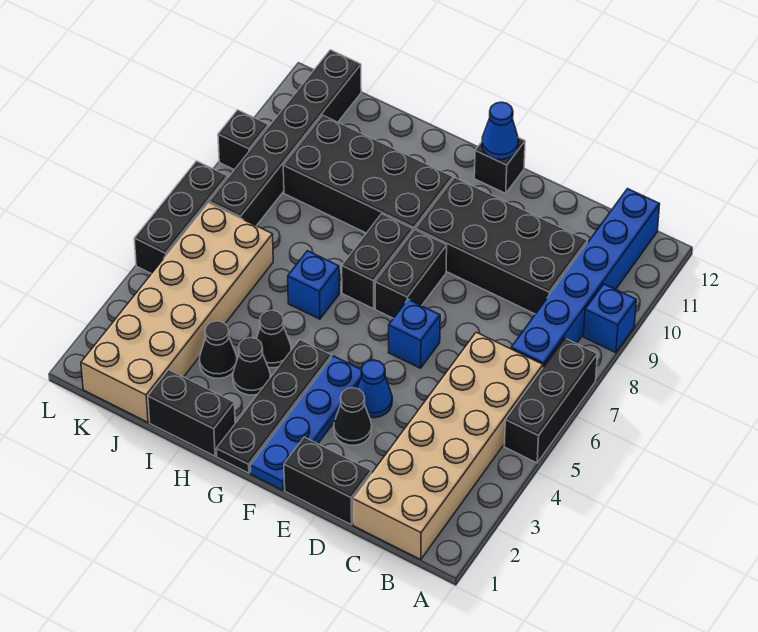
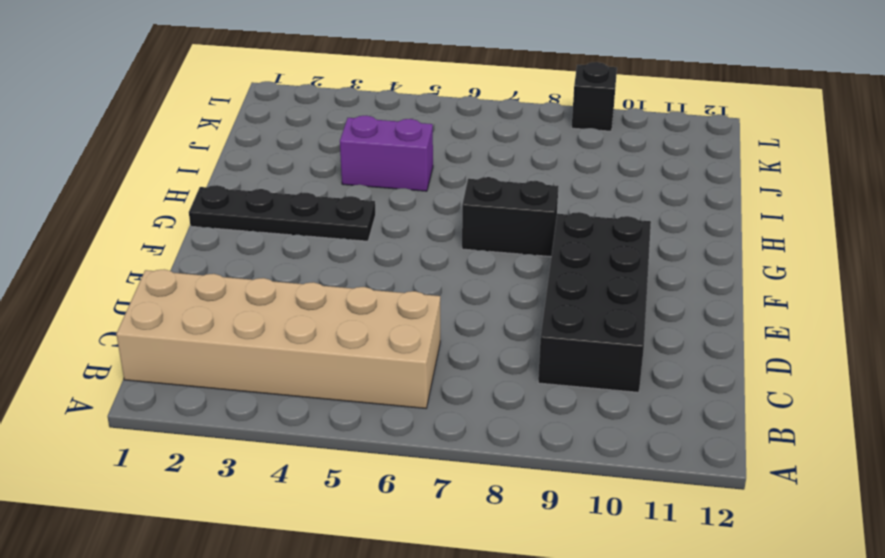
purple brick I4:I5 level 1 -> none
none -> black brick A5:A7 level 1
none -> blue brick A9 level 1
none -> blue brick B7:B12 level 1

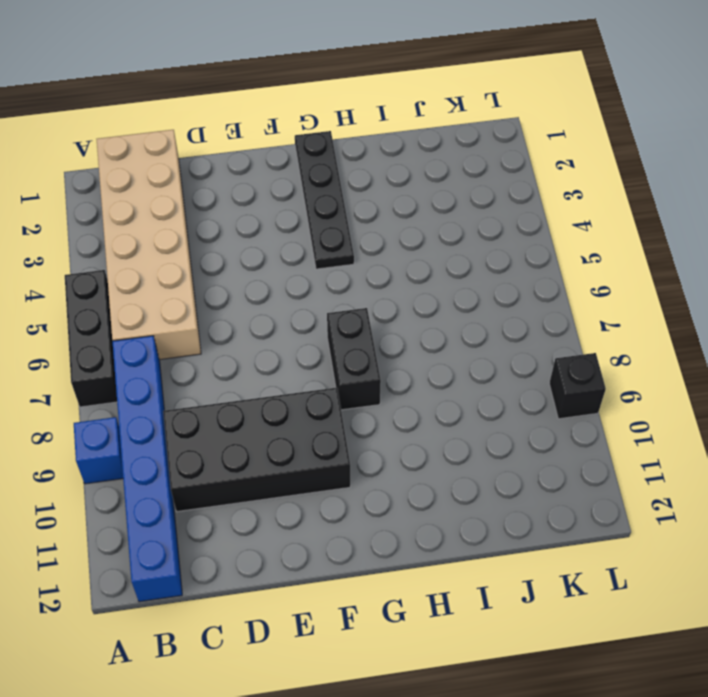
none -> black brick D1:E1 level 1
none -> black cone E3 level 1
none -> blue cone E4 level 1

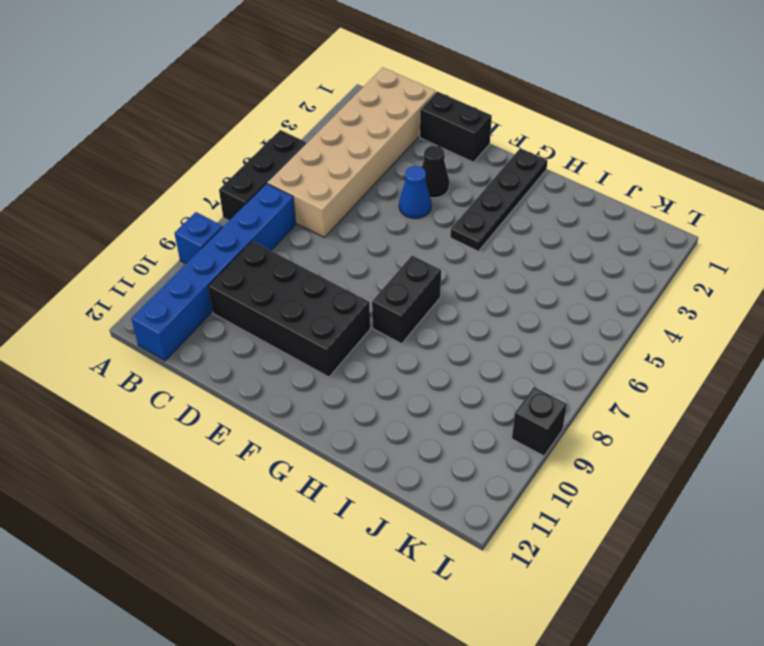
none -> blue brick E6 level 1
none -> blue plate F1:F4 level 1
none -> black brick F7:F8 level 1

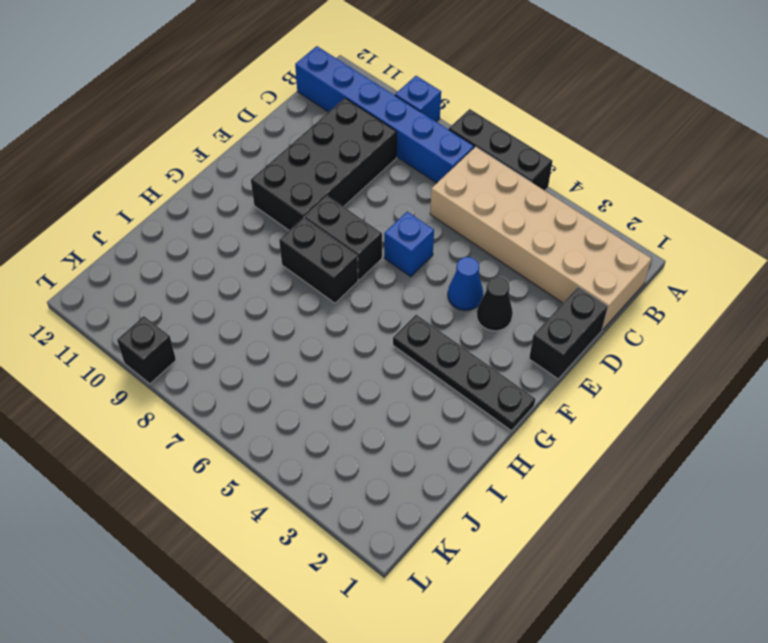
none -> blue plate F1:F4 level 1
none -> black brick F12 level 1
none -> black brick G9:J10 level 1

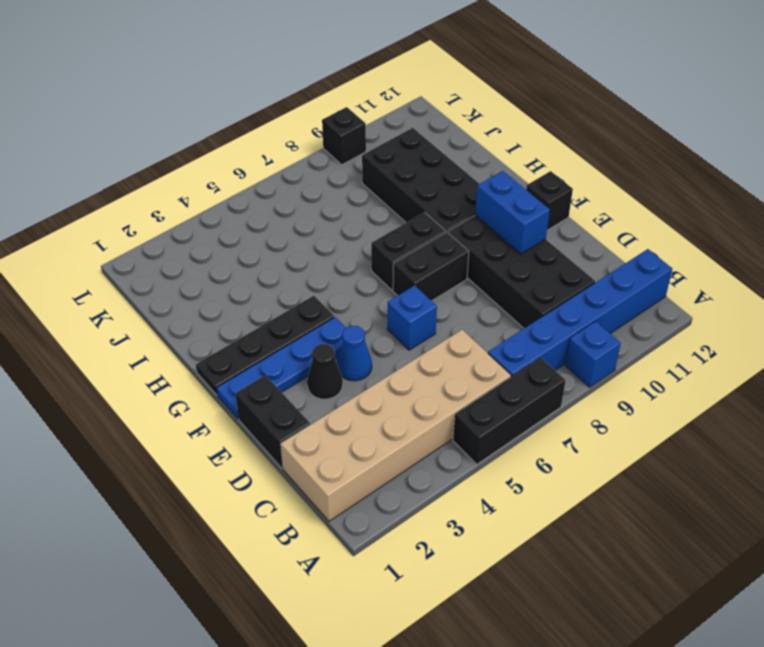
blue brick E10:F10 level 2 -> none
none -> black brick H1:I1 level 1
none -> black cone H3 level 1
none -> black cone H4 level 1

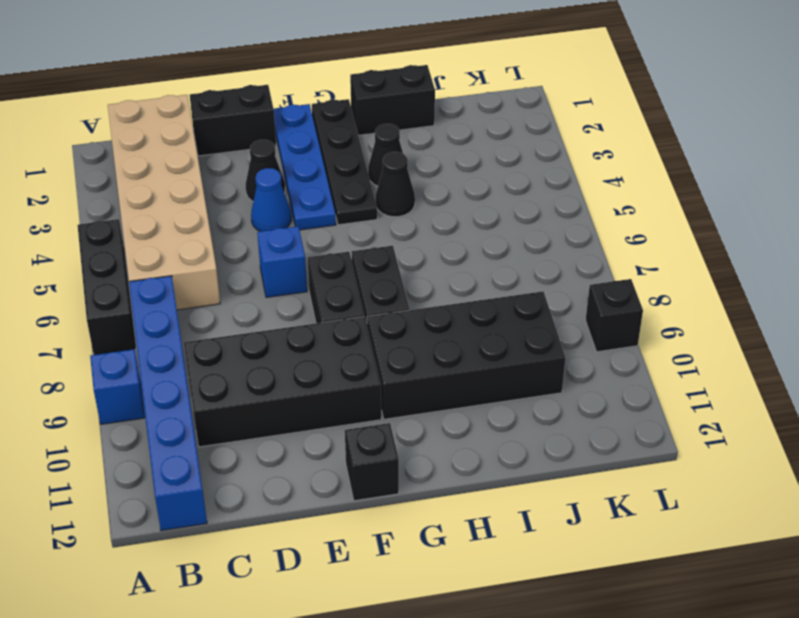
none -> blue brick H6 level 1
none -> black cone I3 level 1
none -> tan brick J1:K6 level 1

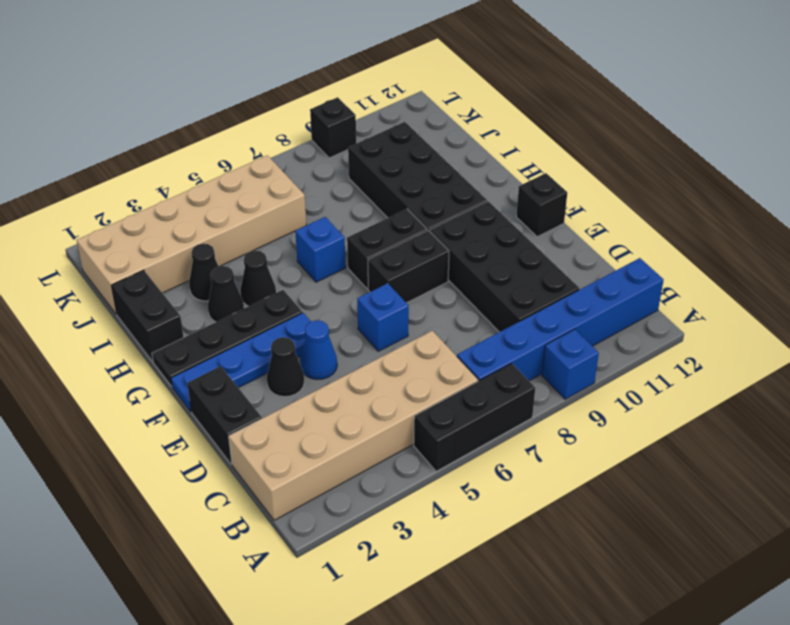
none -> black brick K7:K12 level 1
none -> black brick L5:L7 level 1
none -> blue cone F12 level 2

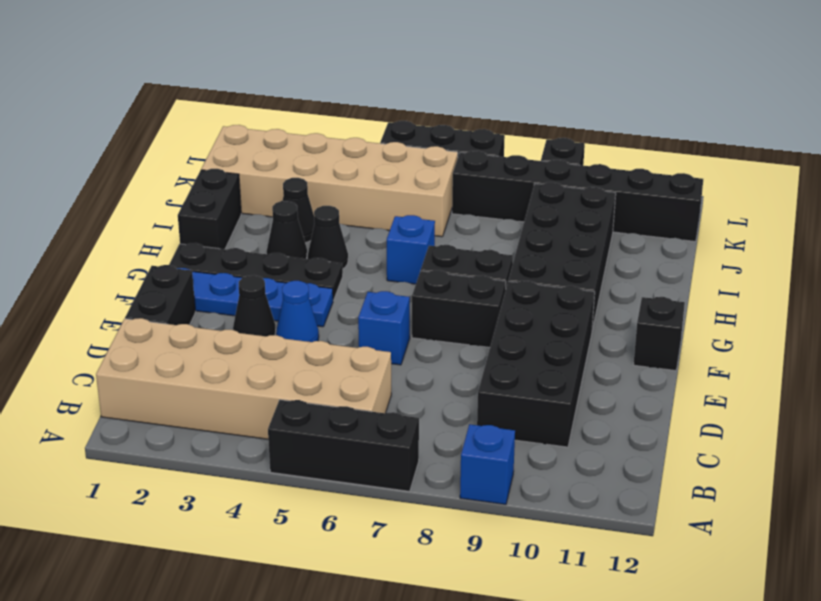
none -> blue brick B7:B12 level 1
none -> blue cone F12 level 2

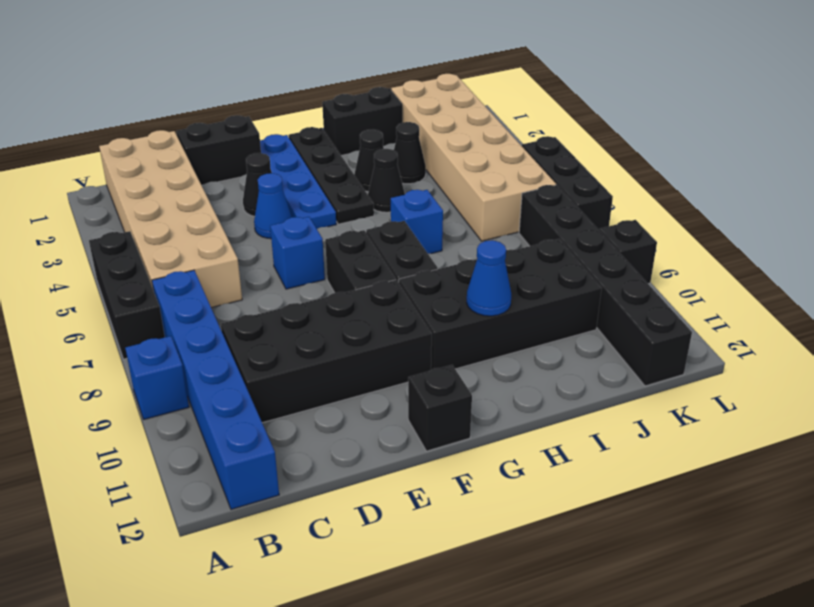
blue cone H10 level 2 -> blue cone F12 level 2

